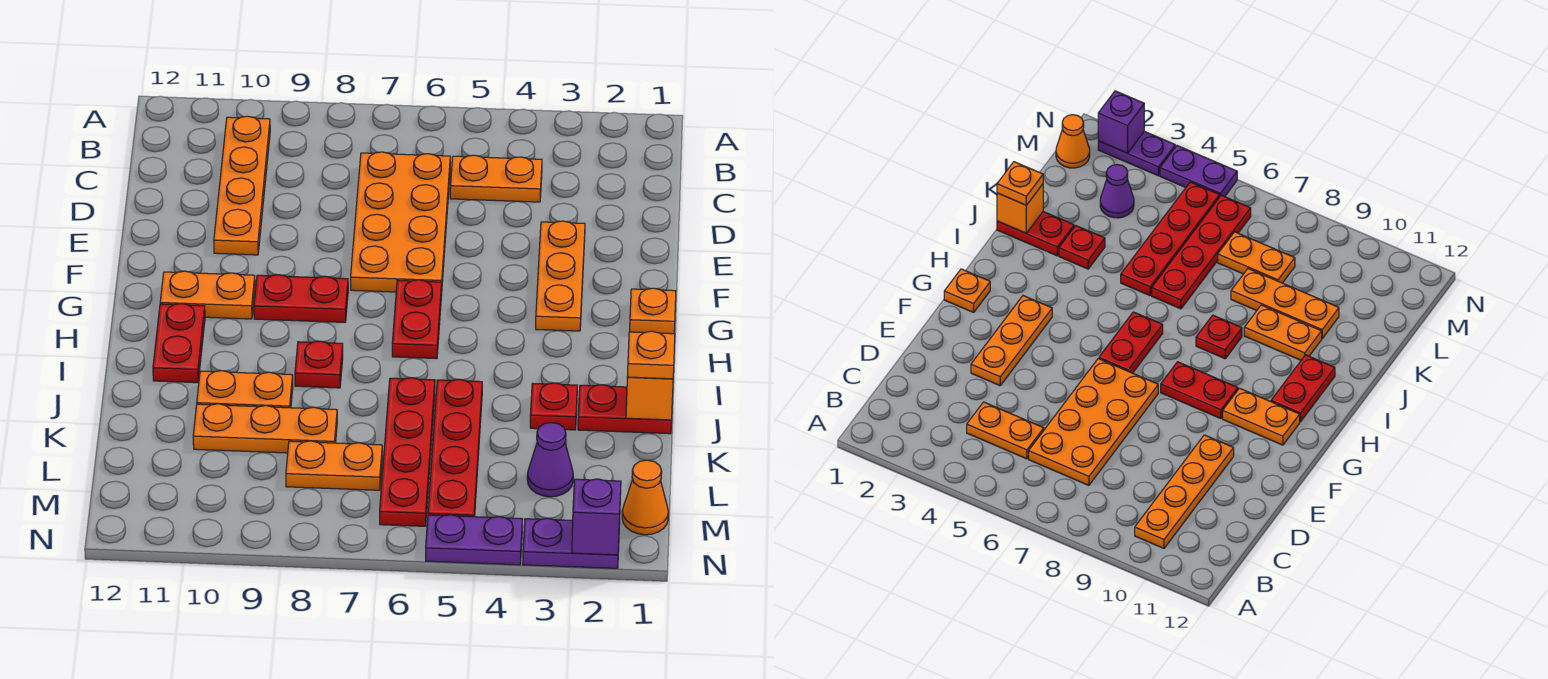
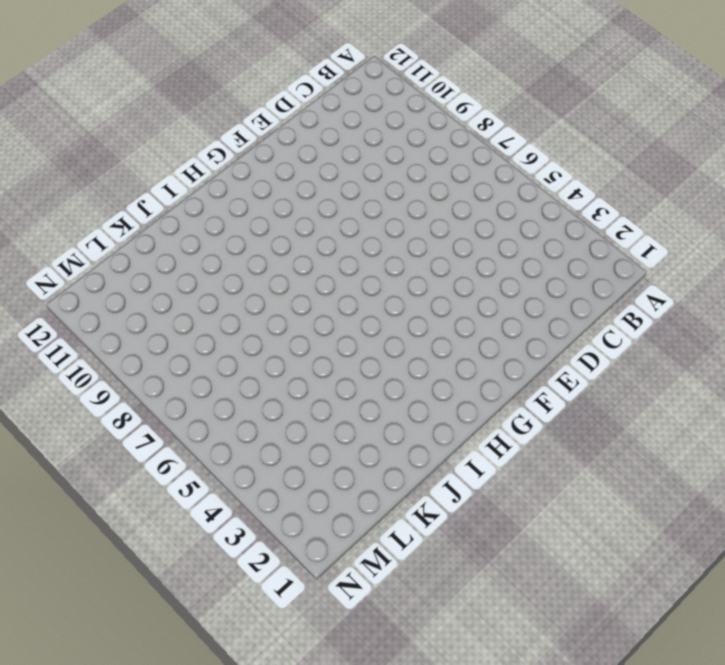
none -> orange plate B10:E10 level 1
none -> orange plate C4:C5 level 1
none -> orange plate C6:F7 level 1

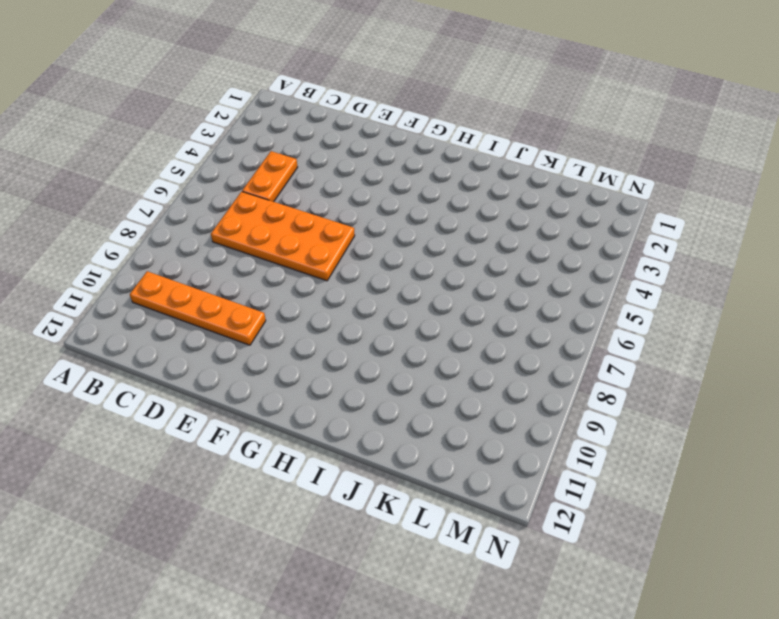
none -> orange plate E3:G3 level 1
none -> orange plate G1 level 1
none -> red plate G6:H6 level 1

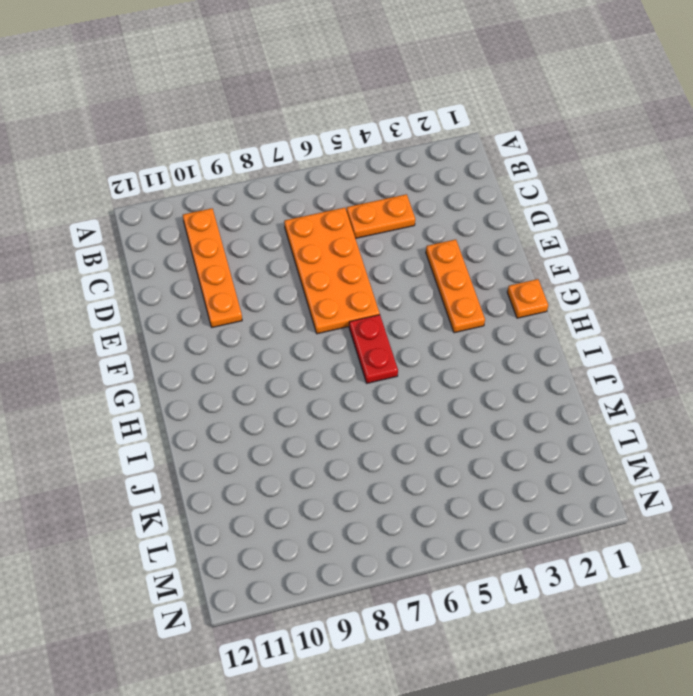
none -> red plate G8:G9 level 1
none -> orange plate G10:G11 level 1
none -> red plate H11:I11 level 1

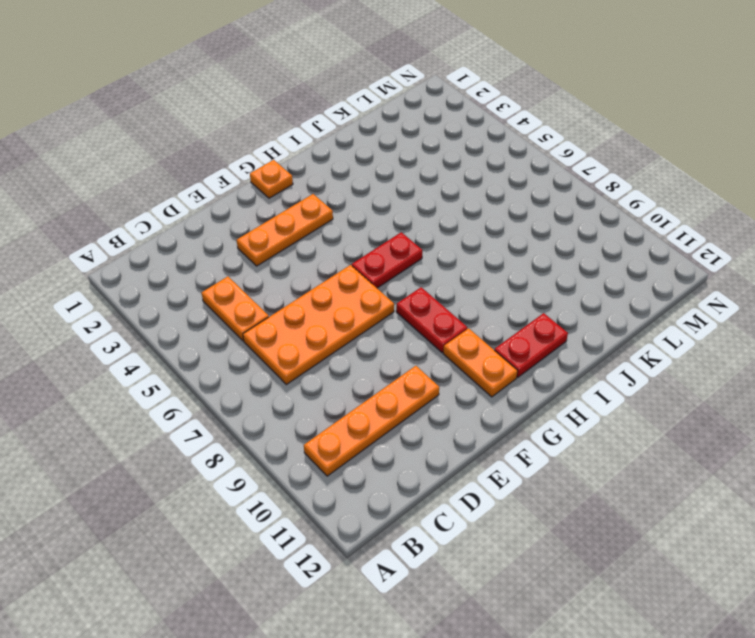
none -> red plate I8 level 1
none -> red plate J1:J2 level 1
none -> red plate J3 level 1

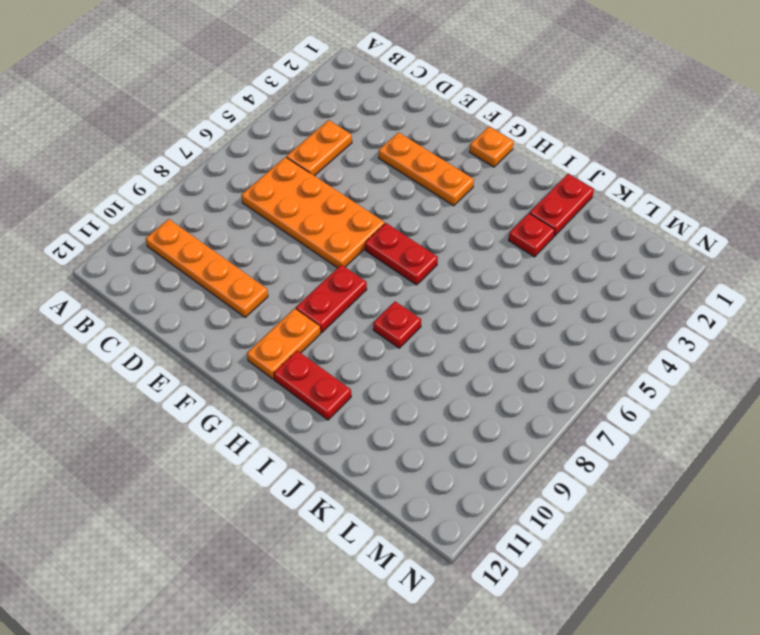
none -> red plate J5:M5 level 1
none -> red plate J6:M6 level 1
none -> orange plate J9:J10 level 1

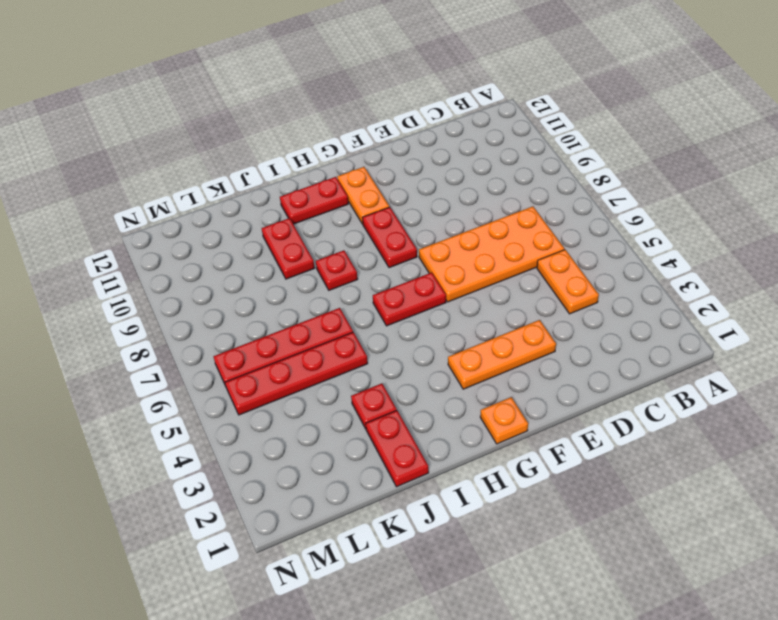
red plate J9:J10 level 1 -> orange plate J9:J10 level 1
none -> orange plate B10:E10 level 1
none -> orange plate K8:K10 level 1
none -> purple cone L3 level 1

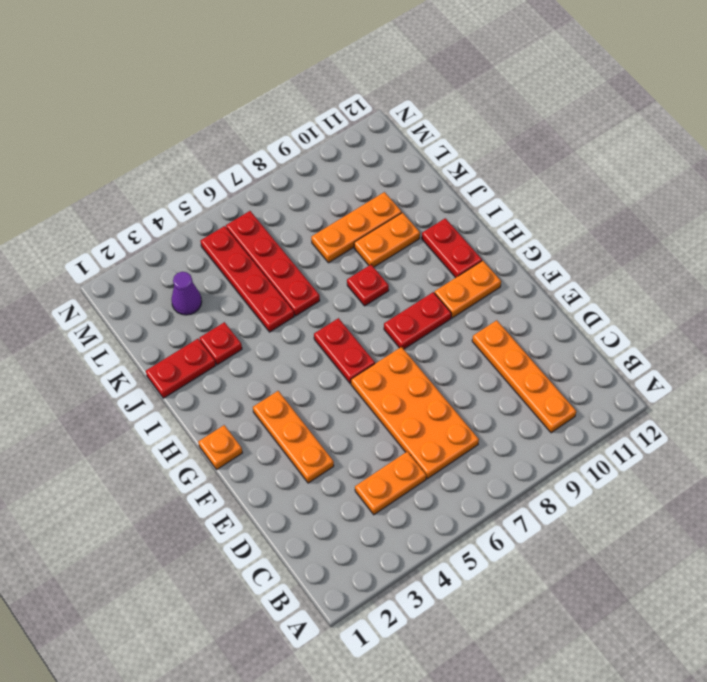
none -> orange plate L7:L8 level 1
none -> orange cone M1 level 1
none -> purple plate N2:N3 level 1

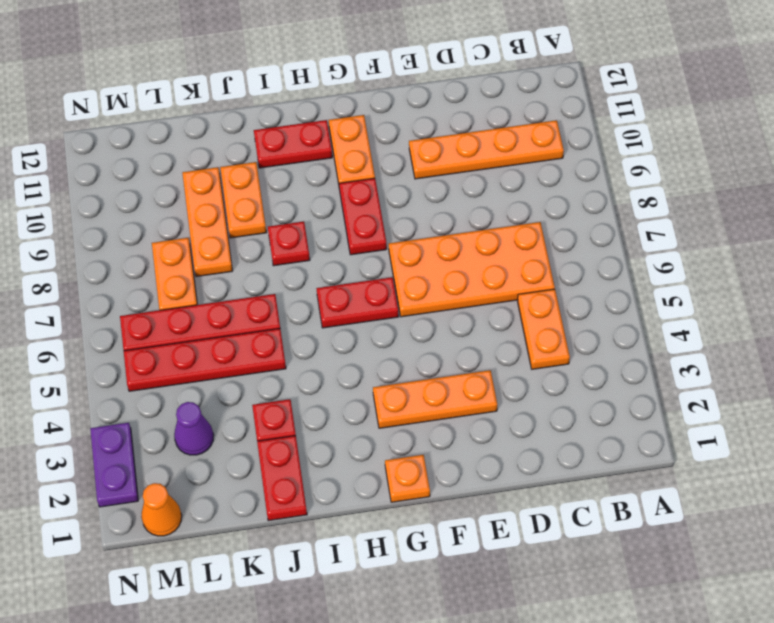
none -> purple plate N4:N5 level 1
none -> orange brick J1 level 2
none -> purple brick N2 level 2

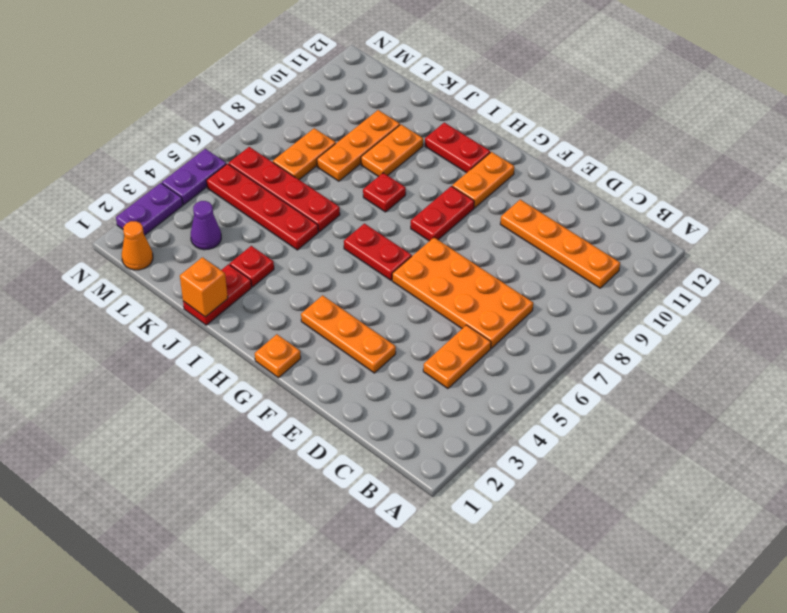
none -> purple brick N2 level 2
none -> orange plate J1 level 3

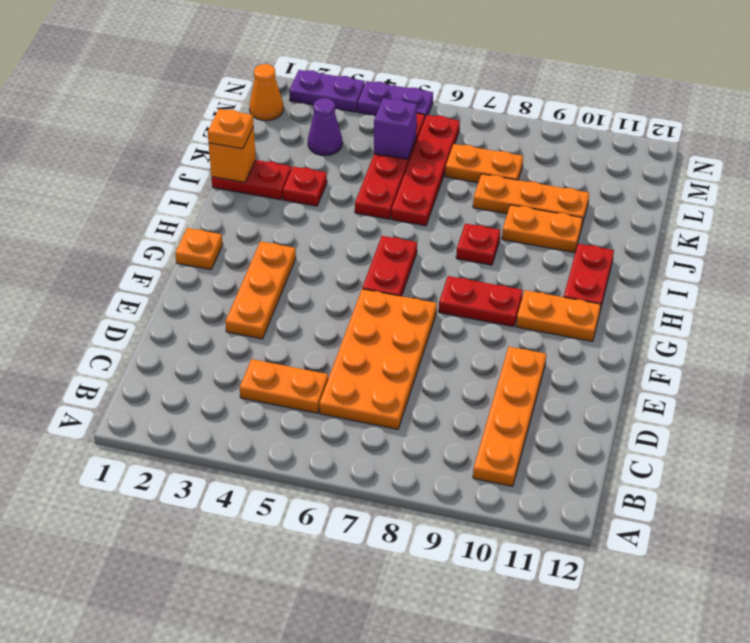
purple brick L5 level 2 -> purple brick N2 level 2

